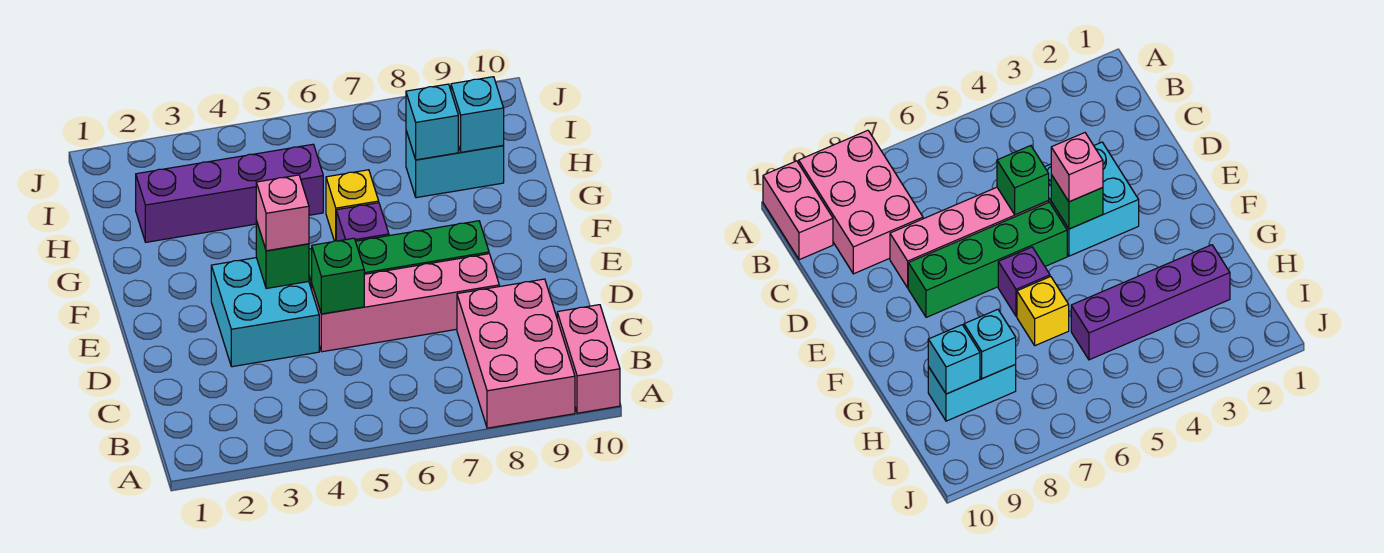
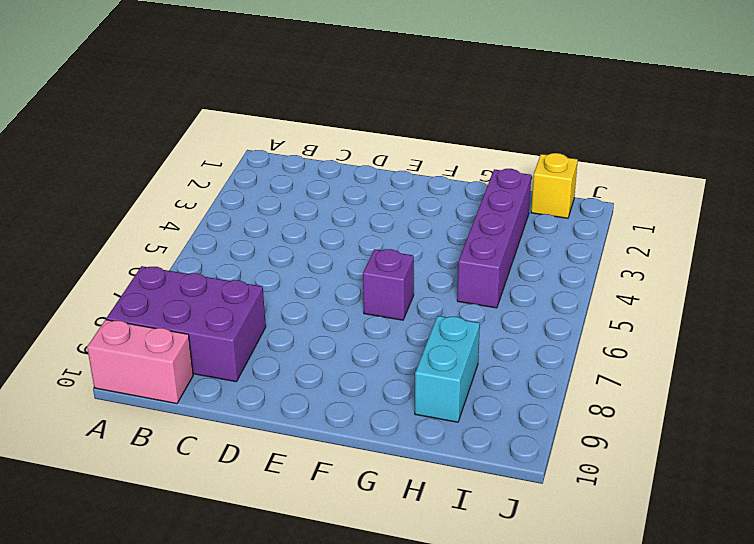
purple brick A8:C9 level 1 -> pink brick A8:C9 level 1
yellow brick I1 level 1 -> yellow brick G6 level 1
none -> cyan brick D3:E4 level 1
none -> pink brick D5:D8 level 1
none -> green brick E5:E8 level 1

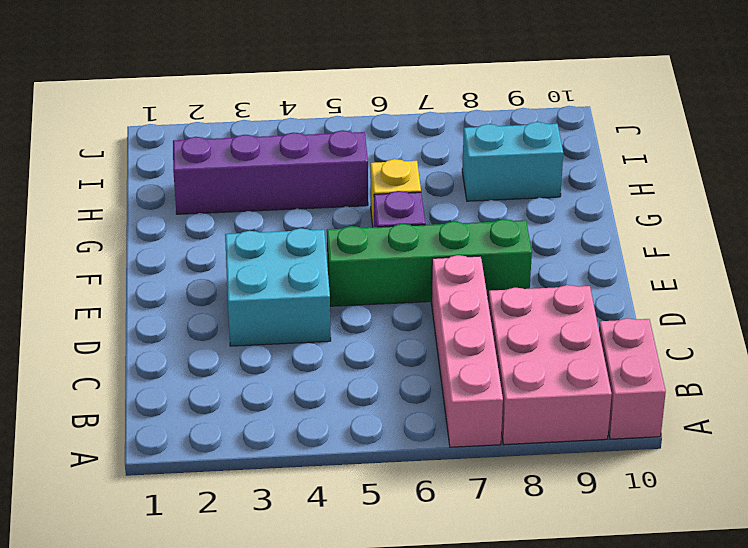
pink brick A7:D7 level 1 -> pink brick D5:D8 level 1
none -> green brick D5 level 2
none -> green brick E4 level 2
none -> cyan brick H8 level 2

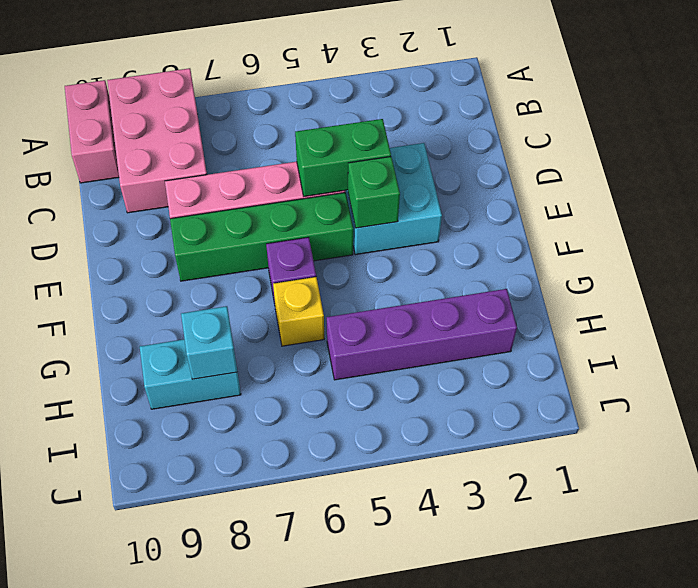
green brick D4:D5 level 2 -> green brick D5 level 2
none -> cyan brick H9 level 2
none -> pink brick E4 level 3

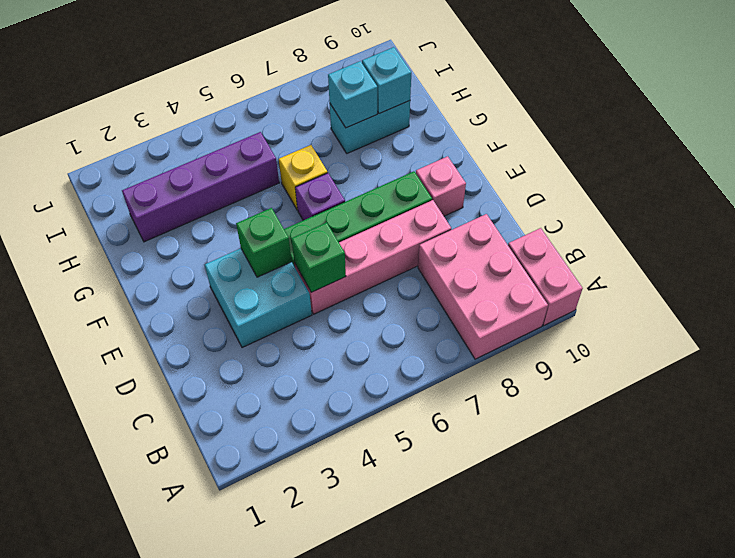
pink brick E9 level 1 -> pink brick E4 level 3

